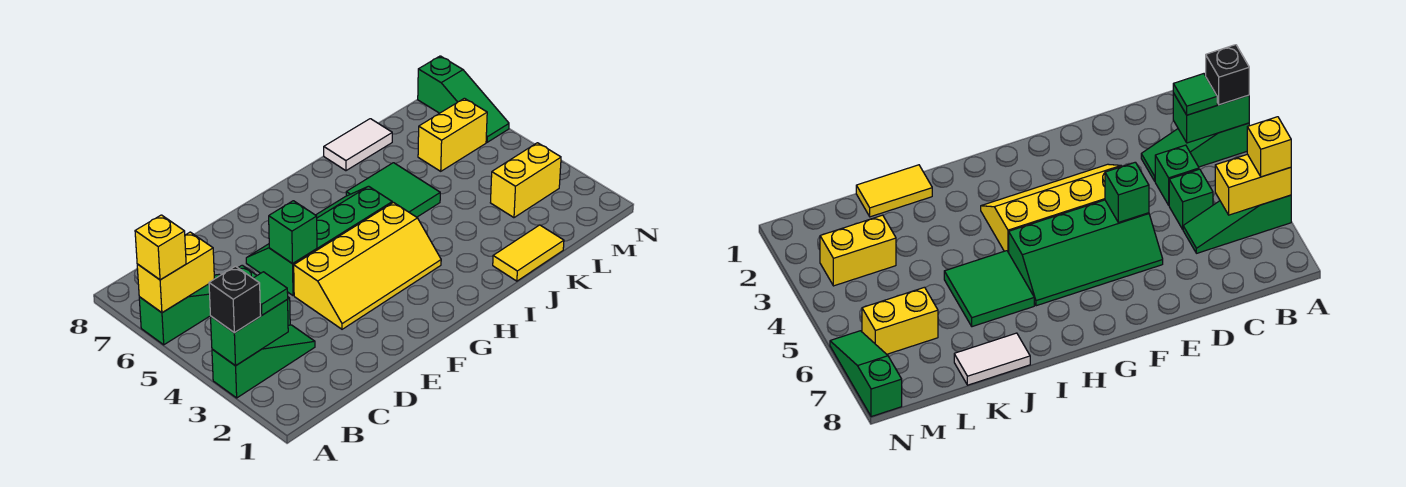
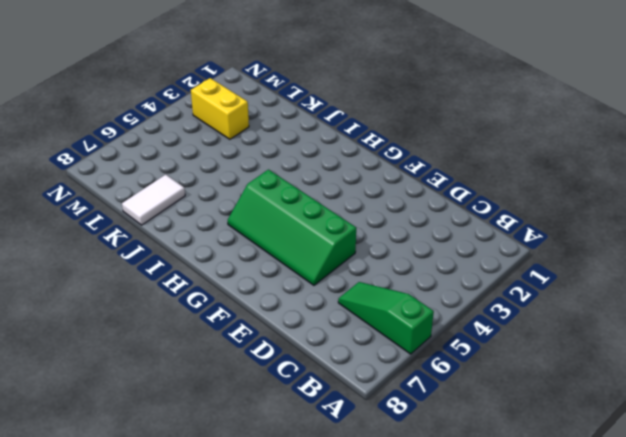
white tile K7:K8 level 1 -> white tile J8:K8 level 1
none -> green slope A3:C3 level 1 top A
none -> green brick C4 level 1
none -> green brick C5 level 1

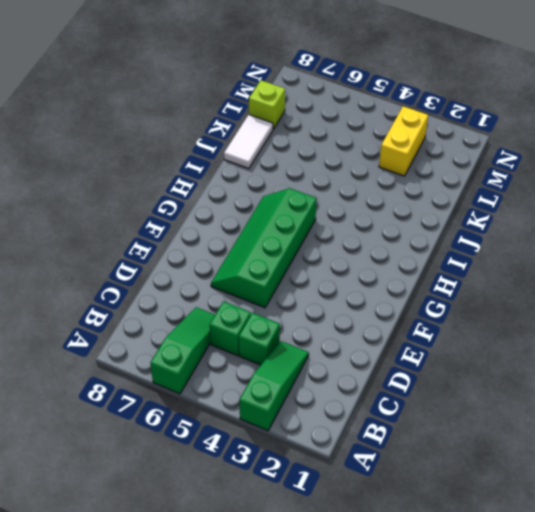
lime brick L8 level 1 -> none
none -> yellow slope E3:H4 level 1 top 4
none -> green tile I5:J6 level 1
none -> yellow tile J1:K1 level 1

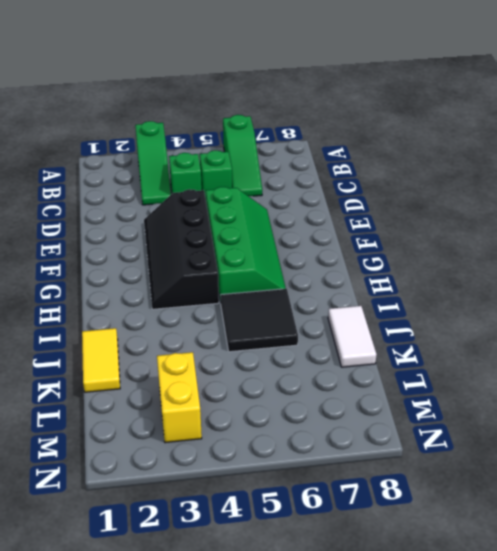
black slope E3:H4 level 1 top 4 -> yellow slope E3:H4 level 1 top 4
black tile I5:J6 level 1 -> green tile I5:J6 level 1
none -> yellow brick L6:M6 level 1
none -> green slope N6:N8 level 1 top 8
none -> green brick A3:B3 level 2

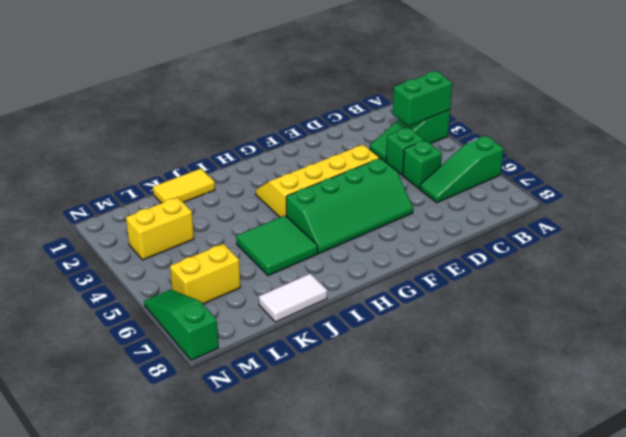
none -> yellow brick A6:B6 level 2
none -> green brick E5 level 2
none -> black brick A3 level 3

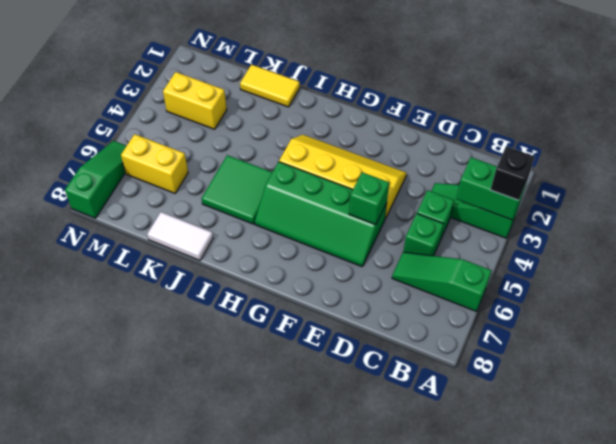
none -> yellow brick A6:B6 level 2
none -> yellow brick A6 level 3
none -> green tile B3 level 3

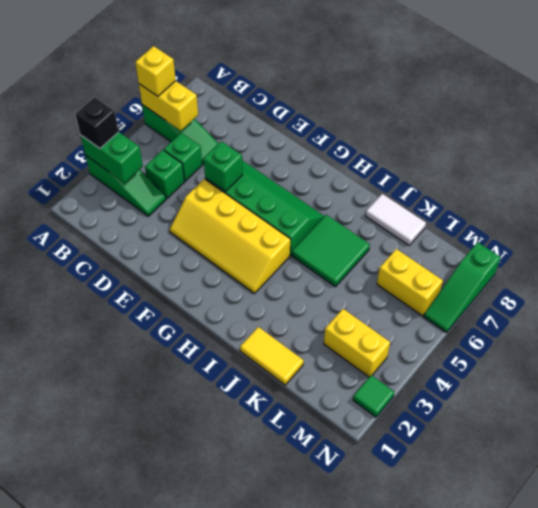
green tile N2 level 1 -> green tile B3 level 3

